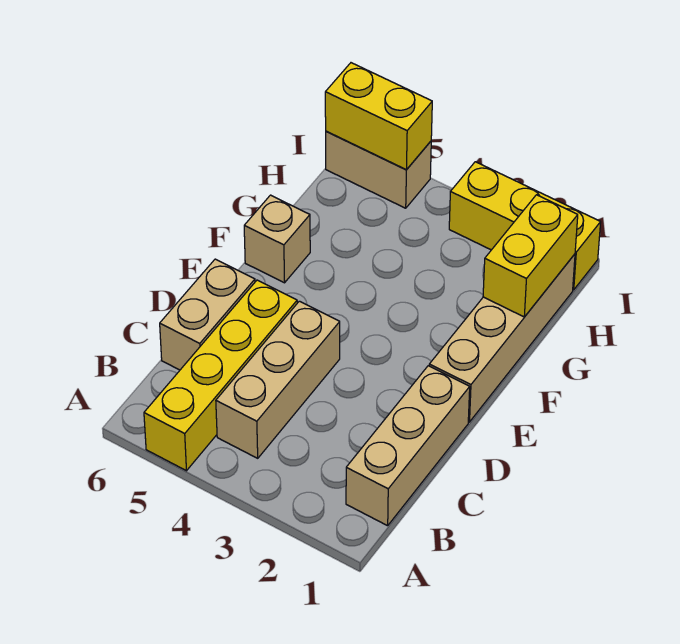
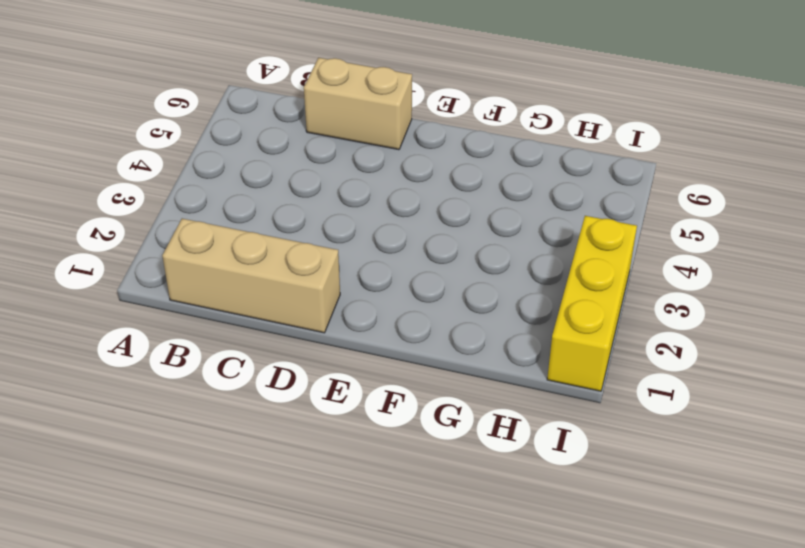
none -> yellow brick A5:D5 level 1
none -> tan brick B4:D4 level 1

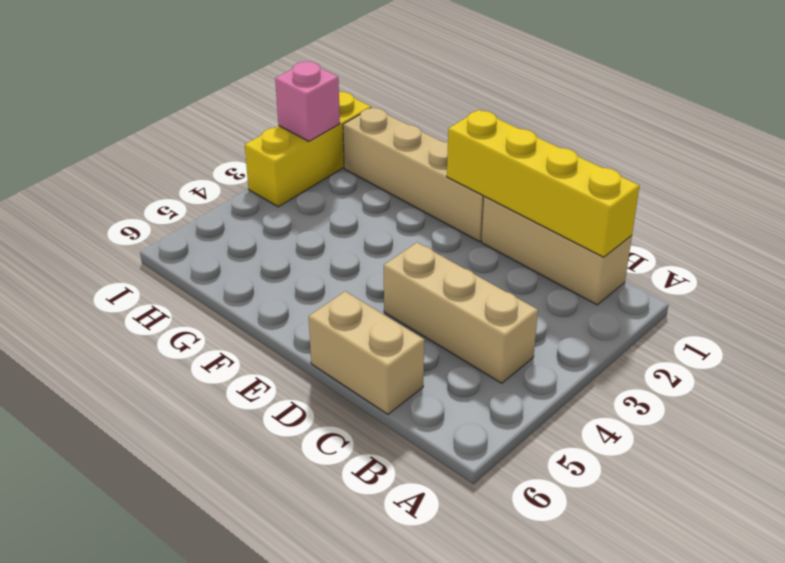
yellow brick B1:E1 level 2 -> yellow brick A5:D5 level 1
pink brick I2 level 2 -> none
none -> tan brick F6 level 1
none -> tan brick I5:I6 level 1

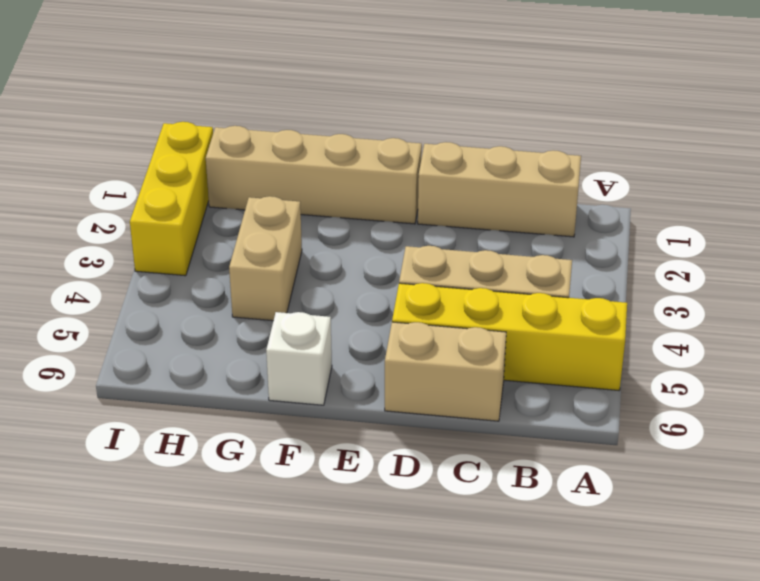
white brick F6 level 1 -> tan brick F6 level 1
tan brick G3:G4 level 1 -> tan brick I5:I6 level 1
none -> yellow brick G1:H1 level 2
none -> yellow brick I5:I6 level 2

